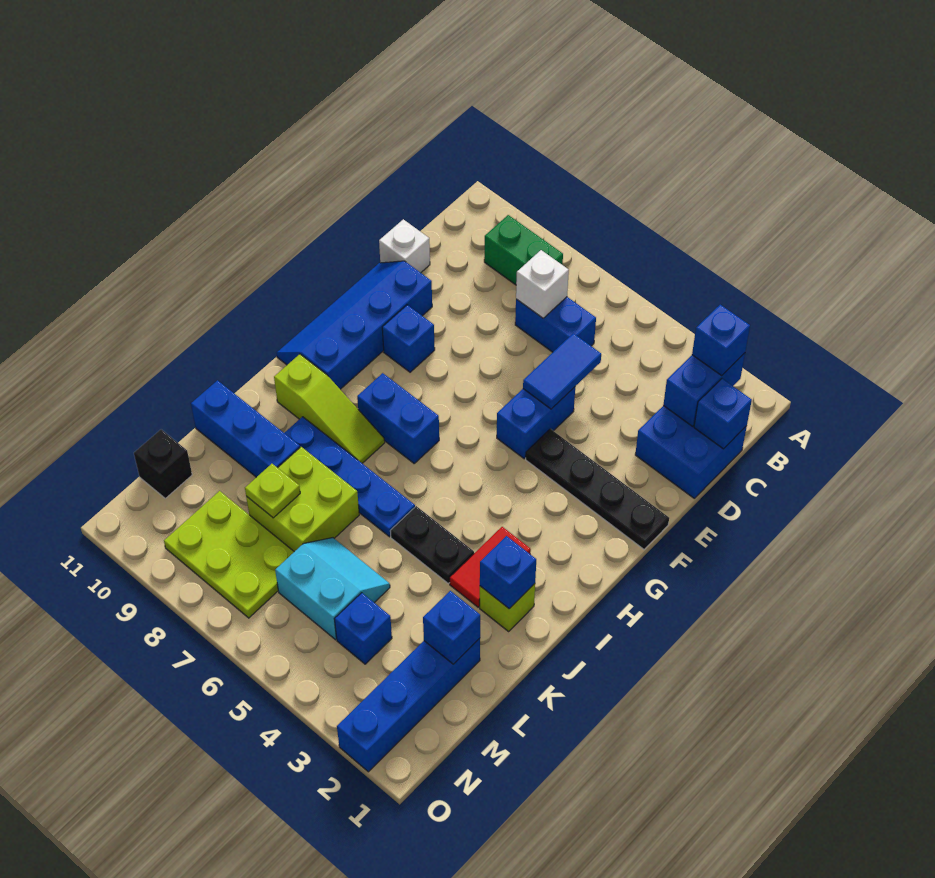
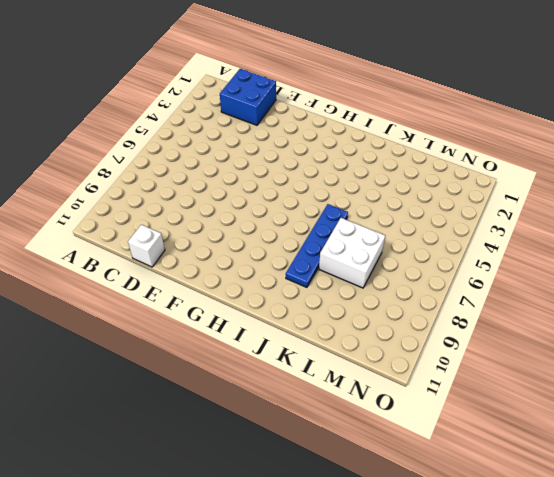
white brick K7:L8 level 1 -> lime brick K7:L8 level 1
none -> green brick B8:B9 level 1
none -> blue brick C6:C7 level 1
none -> blue brick E5:F5 level 1

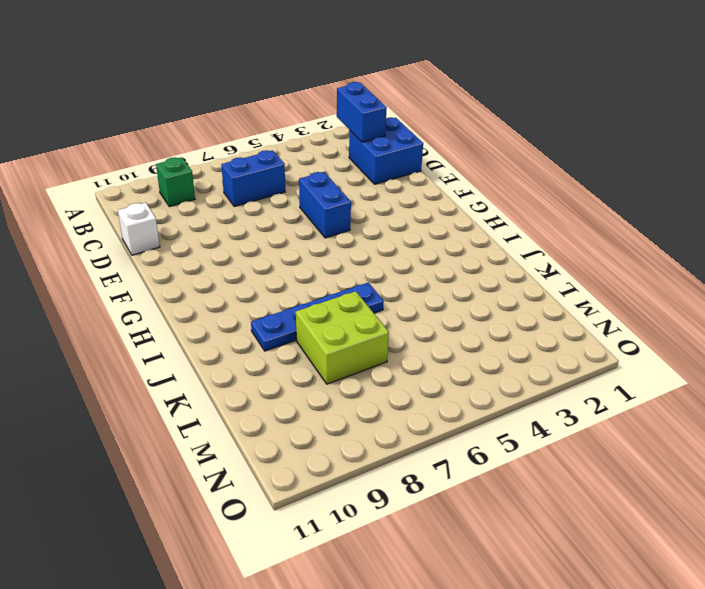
green brick B9 level 1 -> green brick B8:B9 level 1
none -> blue slope E10:H11 level 1 top 10
none -> black plate F1:F4 level 1
none -> blue brick F9 level 1

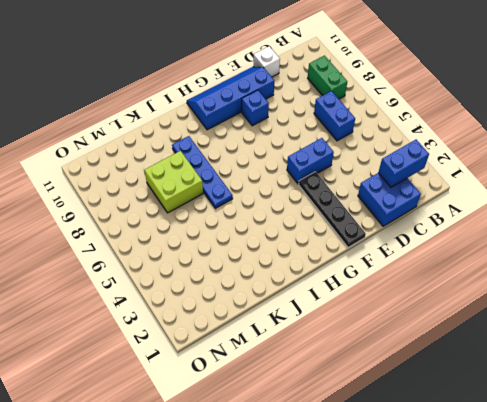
none -> blue brick H7:H8 level 1
none -> red tile I3:J3 level 1
none -> lime slope I8:I10 level 1 top 10

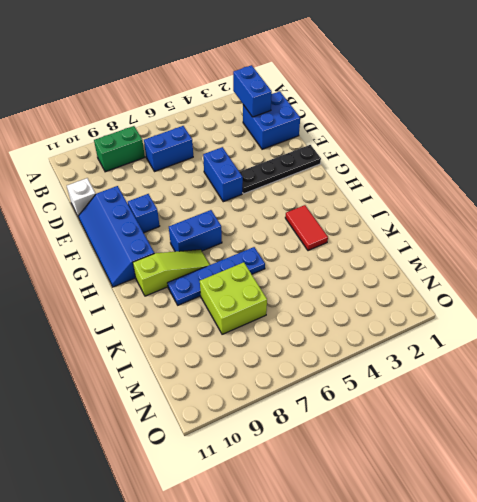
none -> lime brick J2 level 1
none -> black plate J4:J5 level 1
none -> blue brick K9:K11 level 1

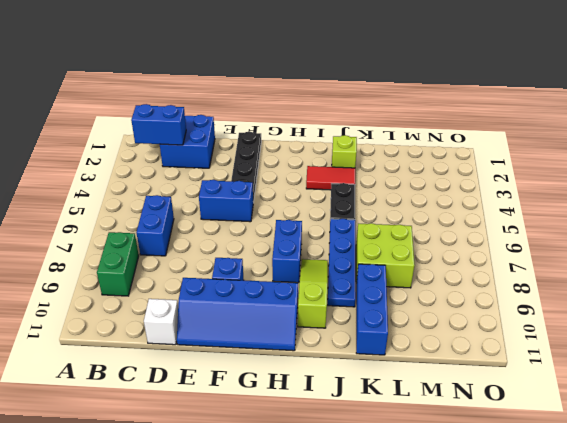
none -> blue brick L2:O2 level 1
none -> cyan slope L5:M6 level 1 top M
none -> blue brick M4 level 1

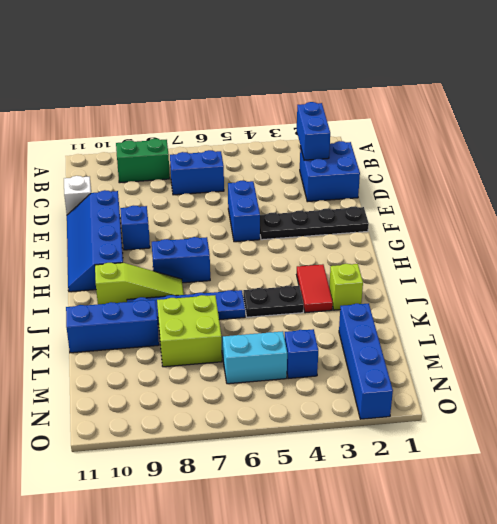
none -> lime plate M7:N9 level 1
none -> black brick M11 level 1
none -> blue brick C1 level 2

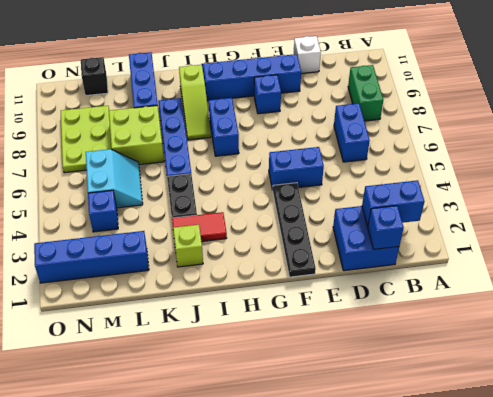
none -> white brick C7 level 2
none -> blue tile D5:E5 level 2
none -> blue brick J2 level 2

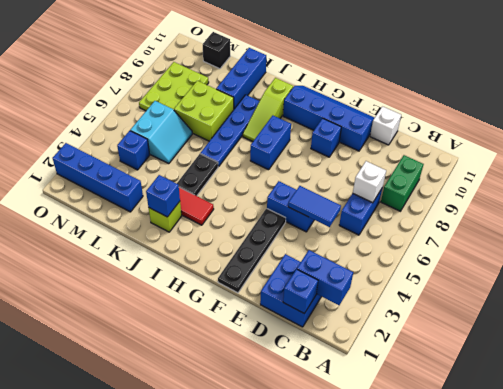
none -> blue brick L2 level 2
none -> lime plate L8 level 2
none -> blue brick B2 level 3

